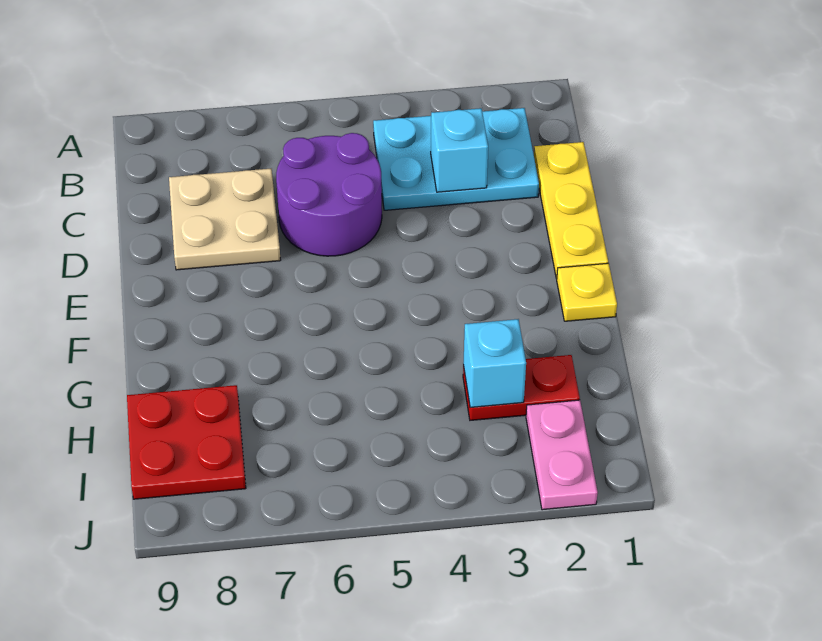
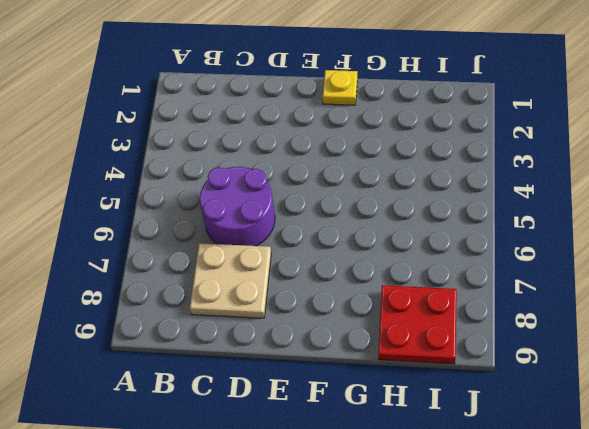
none -> cyan plate B2:C4 level 1
none -> yellow plate C1:E1 level 1

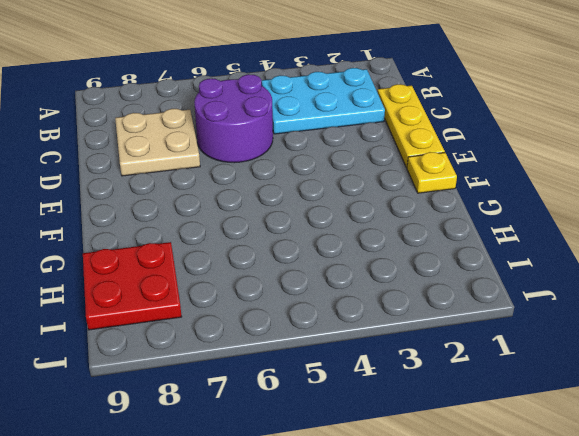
none -> red plate H2:H3 level 1
none -> pink plate I2:J2 level 1

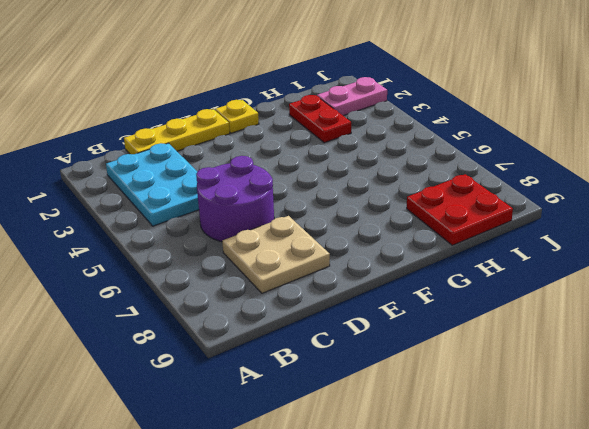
none -> cyan brick C3 level 2
none -> cyan brick H3 level 2

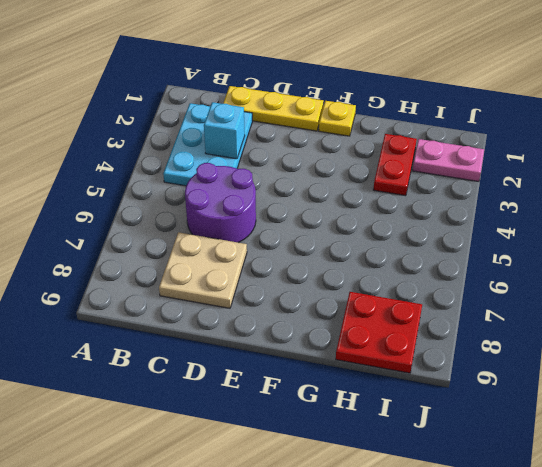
none -> cyan brick H3 level 2

